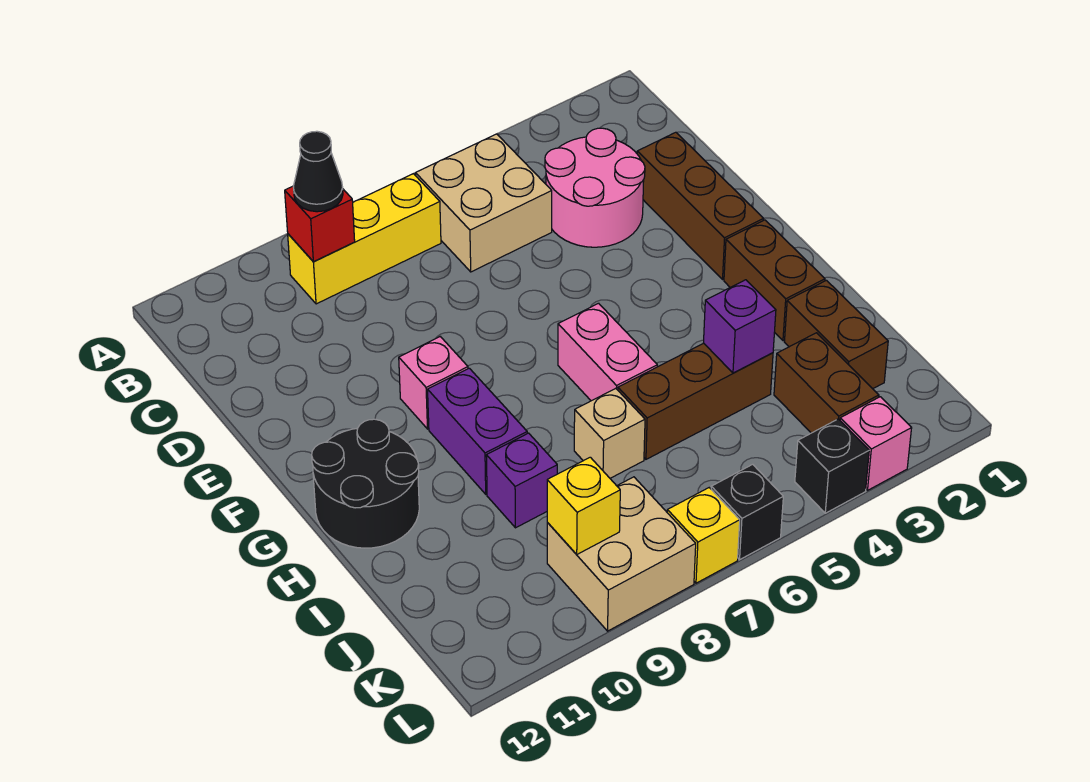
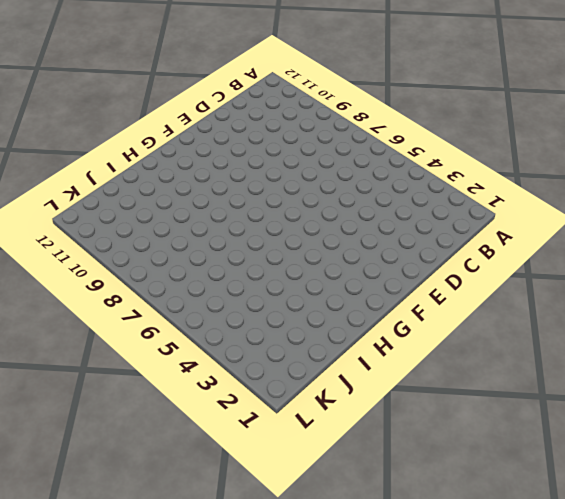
none -> tan brick B5:C6 level 1
none -> yellow brick B7:B9 level 1
none -> pink round brick C3:D4 level 1

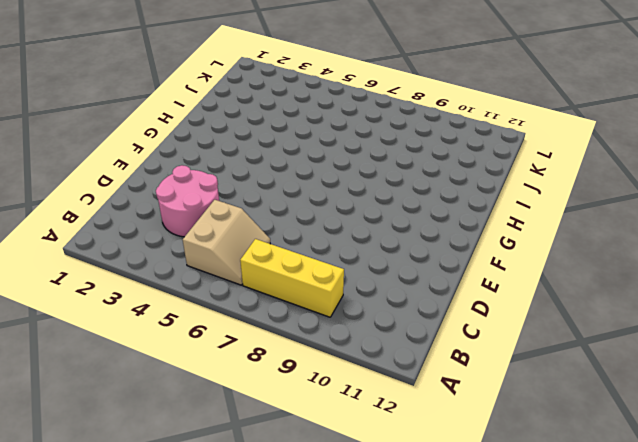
tan slope B5:C6 level 1 top 5 -> tan brick B5:C6 level 1
none -> brown brick D2:F2 level 1
none -> pink brick F9 level 1
none -> brown brick G2:H2 level 1

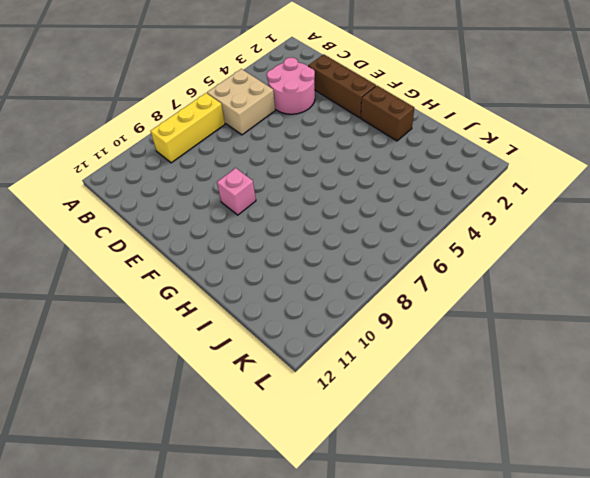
none -> pink brick G6:H6 level 1
none -> purple brick G9:H9 level 1
none -> black round brick G11:H12 level 1

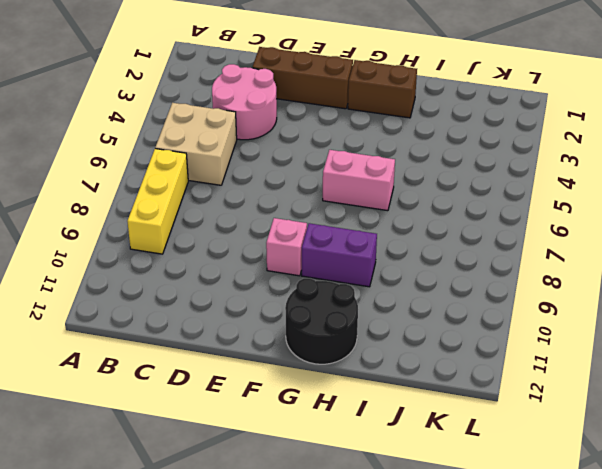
none -> brown brick I2:J2 level 1
none -> brown brick I4:I6 level 1
none -> tan brick I7 level 1

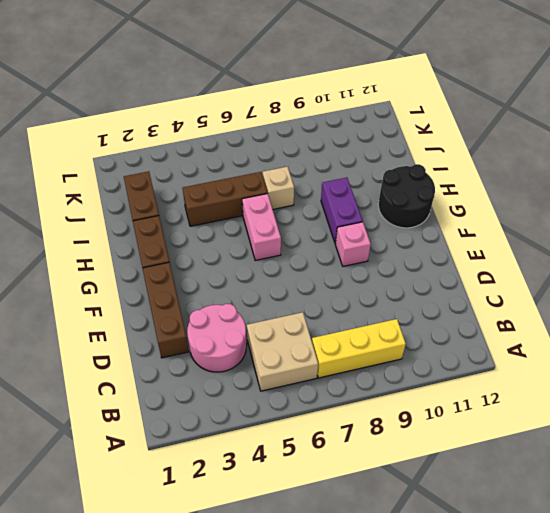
none -> purple brick I9 level 1
none -> brown brick J3:K3 level 1
none -> tan brick K8:L9 level 1

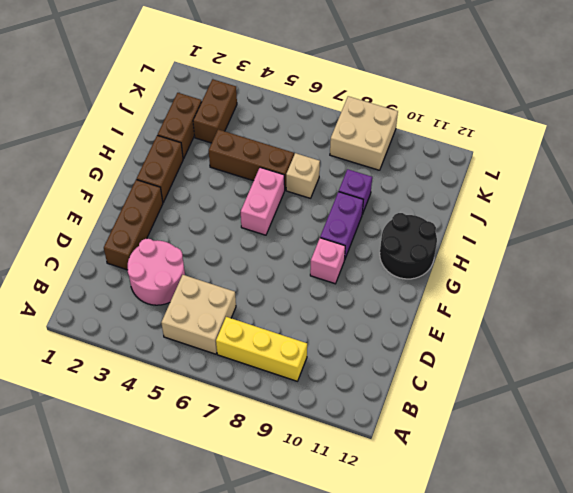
none -> pink brick L3 level 1
none -> black brick L4 level 1
none -> black brick L6 level 1

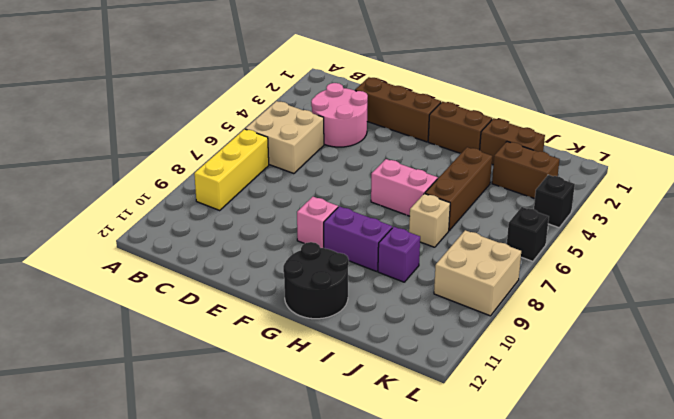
none -> pink brick L3 level 1
none -> yellow brick L7 level 1
none -> red brick B9 level 2

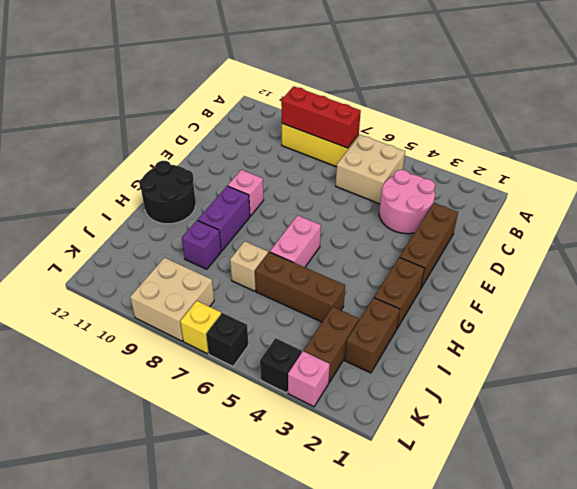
red brick B7:B9 level 2 -> red brick B9 level 2
none -> purple brick I4 level 2
none -> yellow brick K9 level 2
none -> black cone B9 level 3

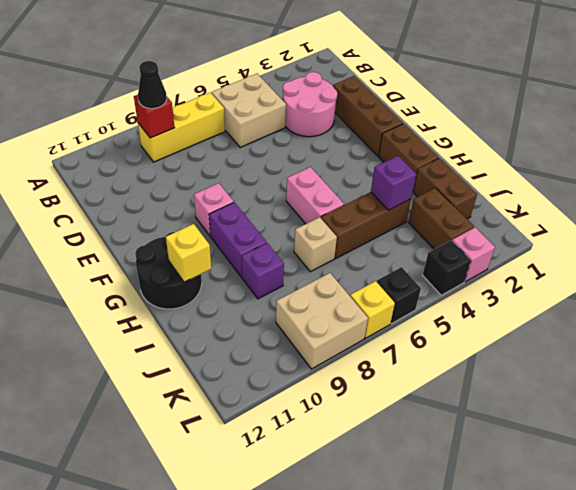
yellow brick H11 level 2 -> yellow brick K9 level 2

